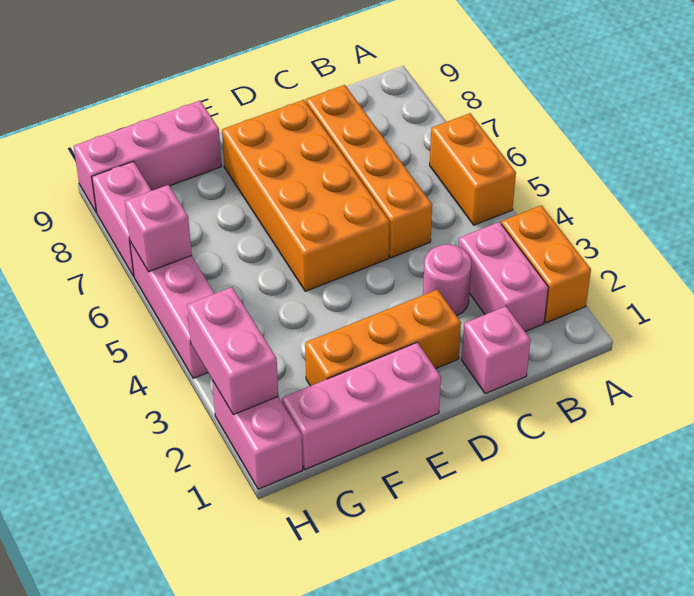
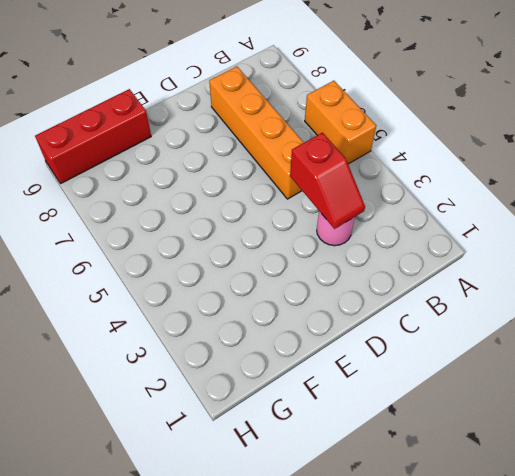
red slope C3:C4 level 2 top 4 -> none
red brick F9:H9 level 1 -> pink brick F9:H9 level 1
none -> orange brick A2:A3 level 1
none -> pink brick B2:B3 level 1
none -> pink brick C1 level 1

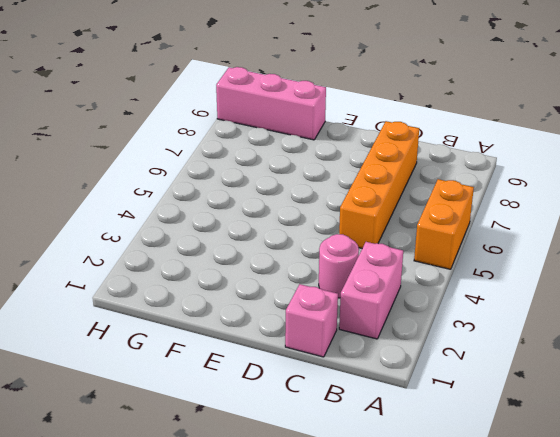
none -> orange brick A2:A3 level 1
none -> orange brick D2:F2 level 1
none -> orange brick D5:E8 level 1

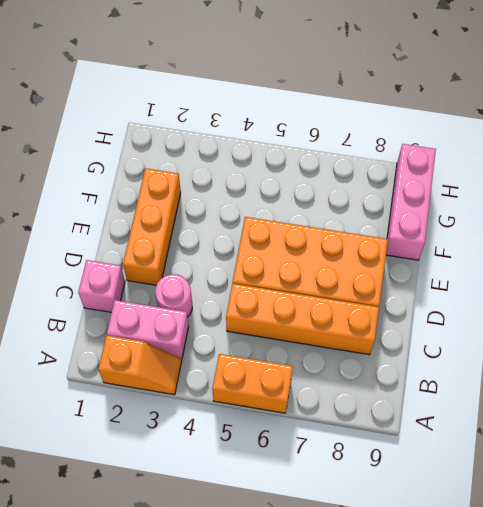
orange slope A2:A3 level 1 top 2 -> orange brick A2:A3 level 1
none -> pink brick E1:G1 level 1
none -> pink brick H1:H2 level 1
none -> pink brick H4:H6 level 1

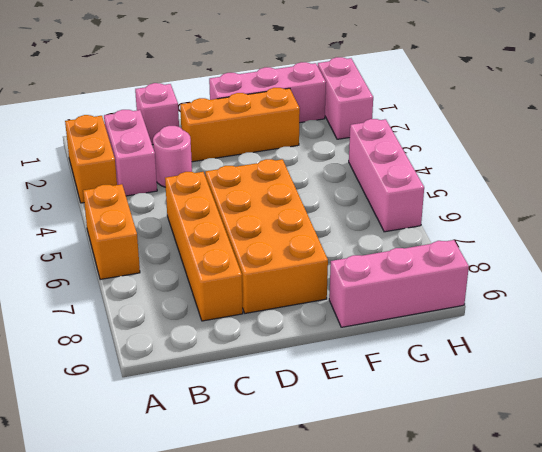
none -> pink brick H7:H8 level 1
none -> pink brick H2:H3 level 2
none -> pink brick H6 level 2

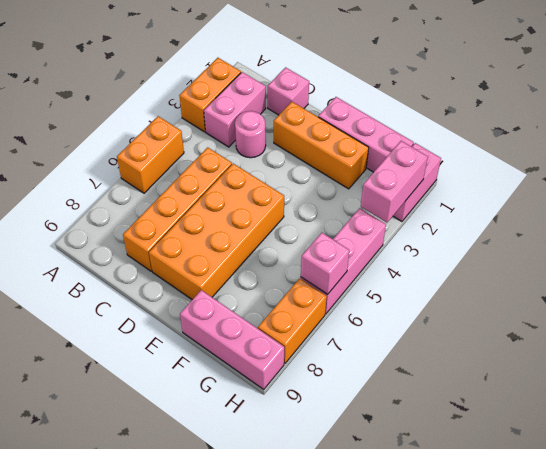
orange brick H7:H8 level 1 -> pink brick H7:H8 level 1

